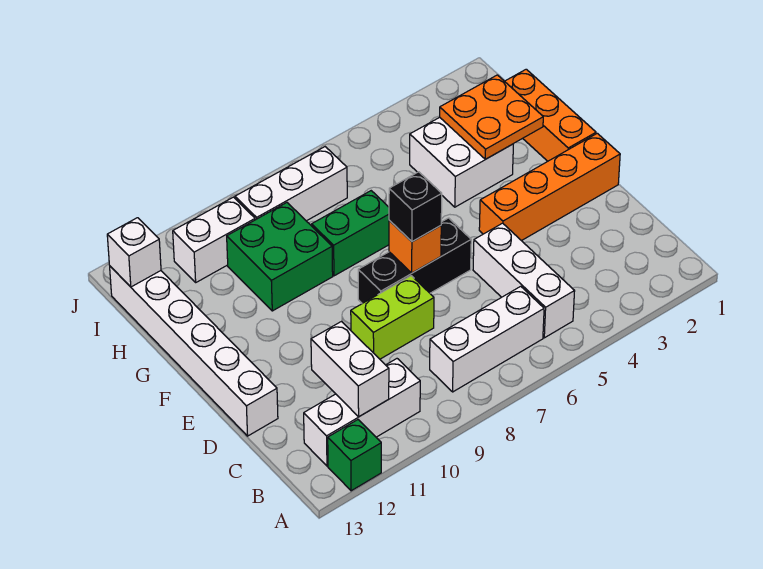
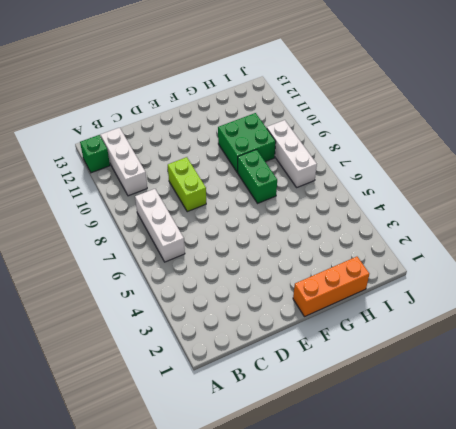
none -> white brick B5:D5 level 1
none -> white brick D13:I13 level 1
none -> orange brick E1:E4 level 1

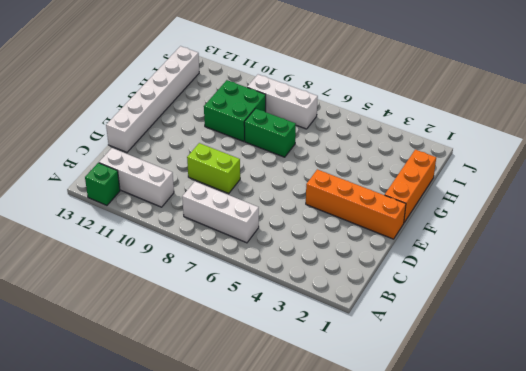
none -> white brick B5:D5 level 1
none -> black brick E6:E8 level 1
none -> white brick G3:H4 level 1

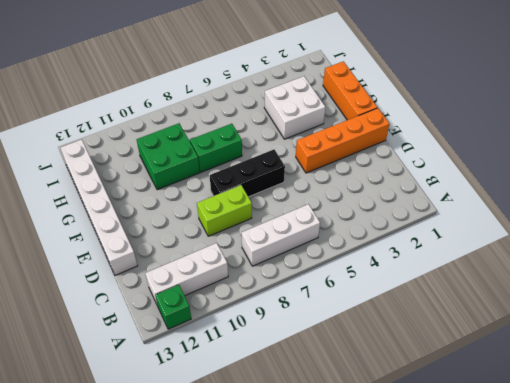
none -> white brick B5:D5 level 1
none -> white brick I7:I9 level 1
none -> white brick I10:I11 level 1

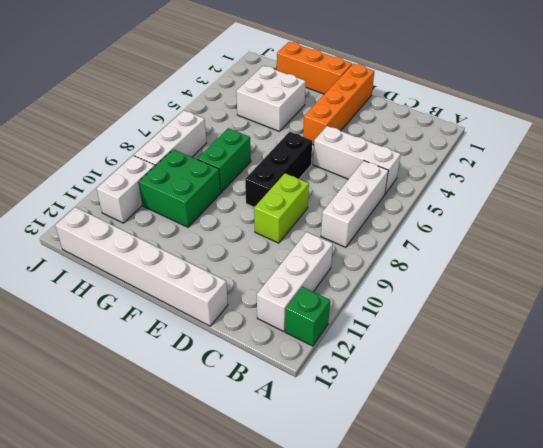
none -> white brick B11:C11 level 2
none -> orange brick E7 level 2
none -> orange plate G2:H3 level 2

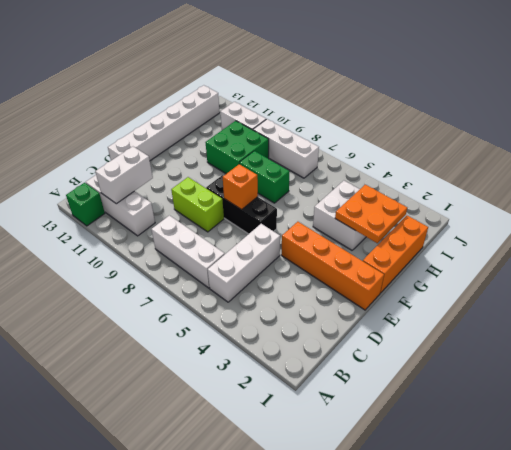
none -> white brick I13 level 2
none -> black brick E7 level 3

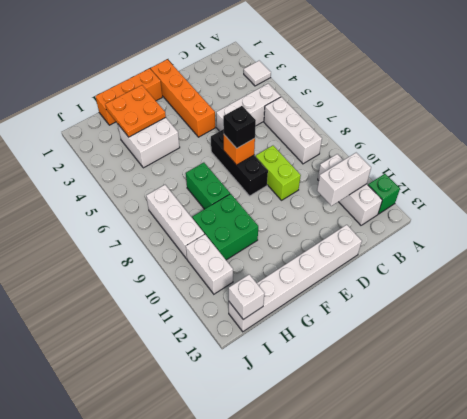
white tile A3 level 1 -> none

